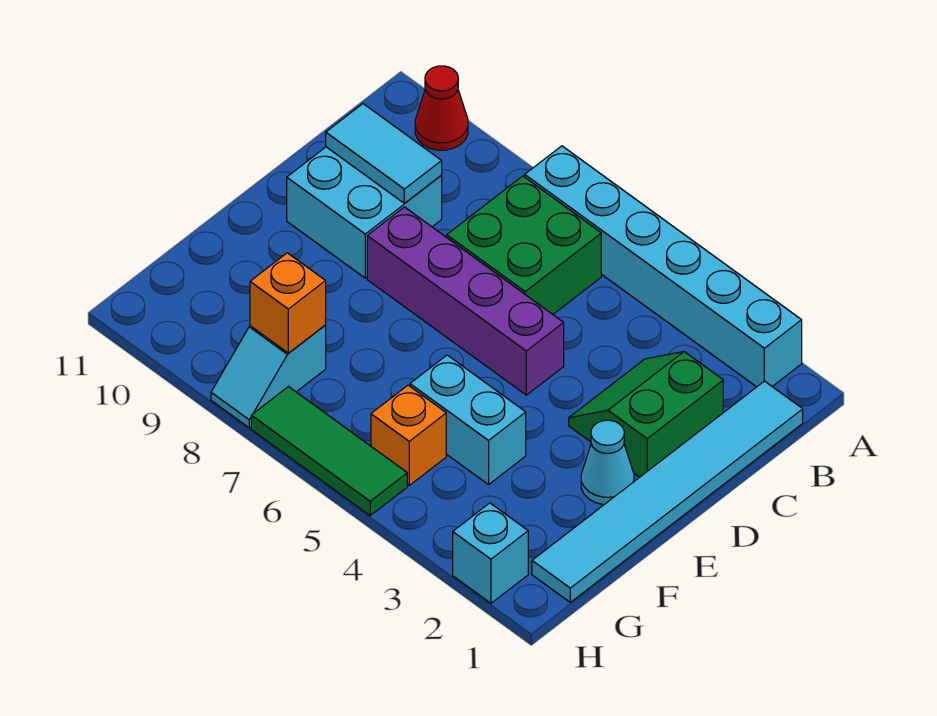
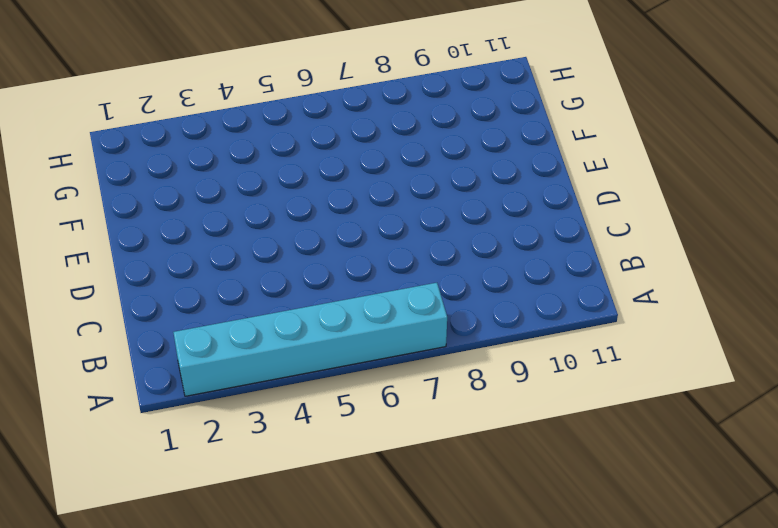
none -> red cone A10 level 1
none -> cyan tile B1:G1 level 1
none -> green brick B6:C7 level 1

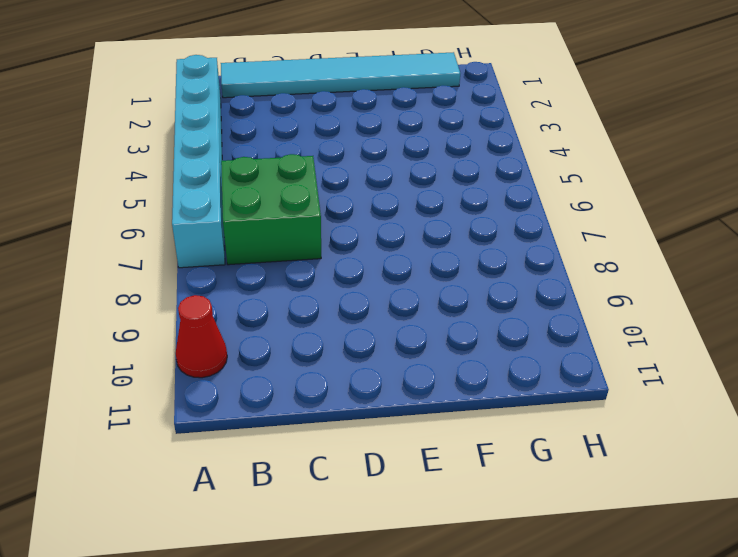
none -> green slope C2:D3 level 1 top 2
none -> cyan brick C9:D10 level 1
none -> purple brick D5:D8 level 1

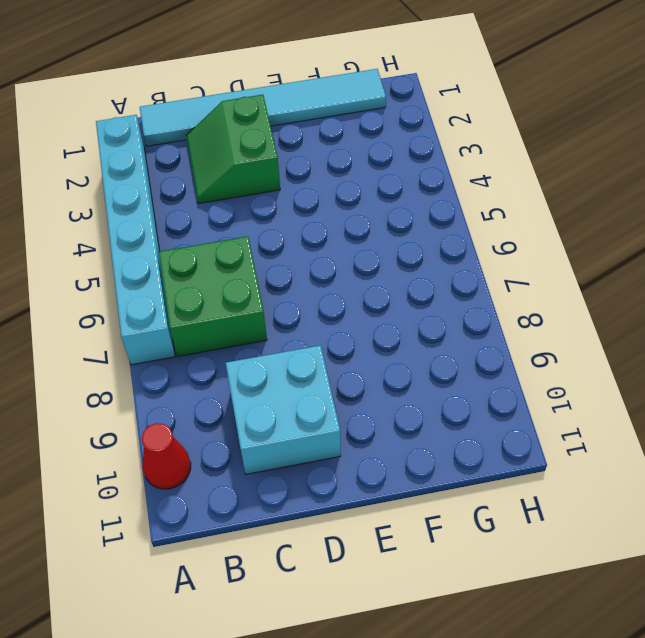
green slope C2:D3 level 1 top D -> green slope C2:D3 level 1 top 2
none -> purple brick D5:D8 level 1
none -> cyan cone E2 level 1
none -> cyan brick F4:F5 level 1

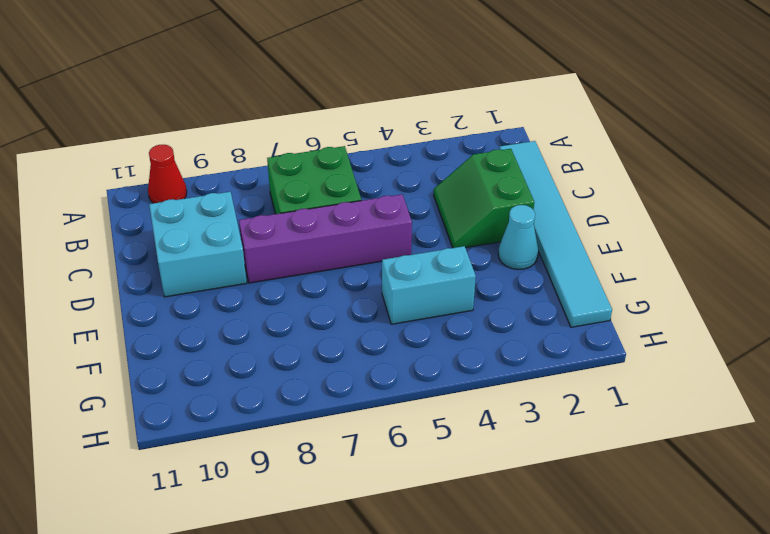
none -> cyan brick A2:A7 level 1
none -> orange brick G5 level 1
none -> cyan slope G8:H8 level 1 top G

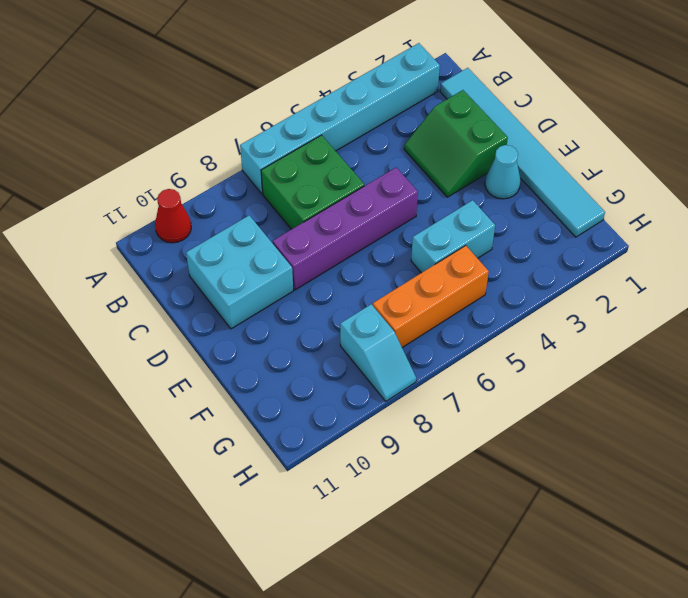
orange brick G5:G7 level 1 -> orange brick G5 level 1
none -> cyan brick H2 level 1
none -> green tile H5:H7 level 1
none -> cyan tile C9:C10 level 2

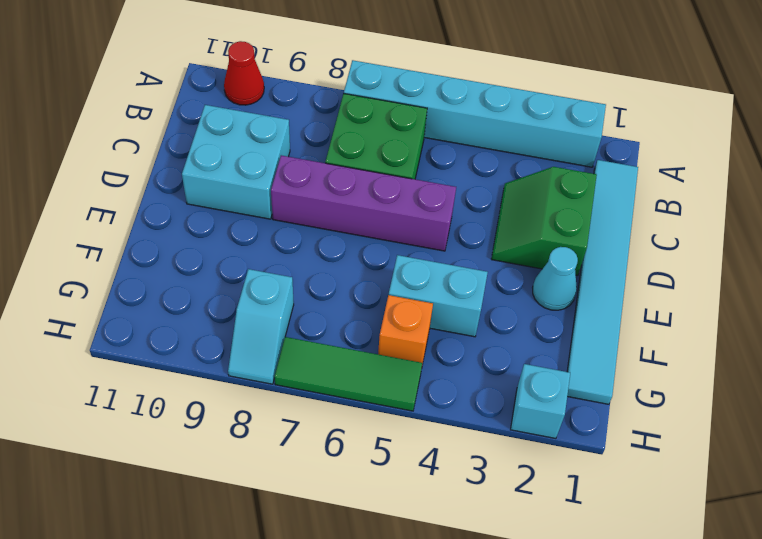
none -> cyan tile C9:C10 level 2
none -> orange brick G8 level 2

